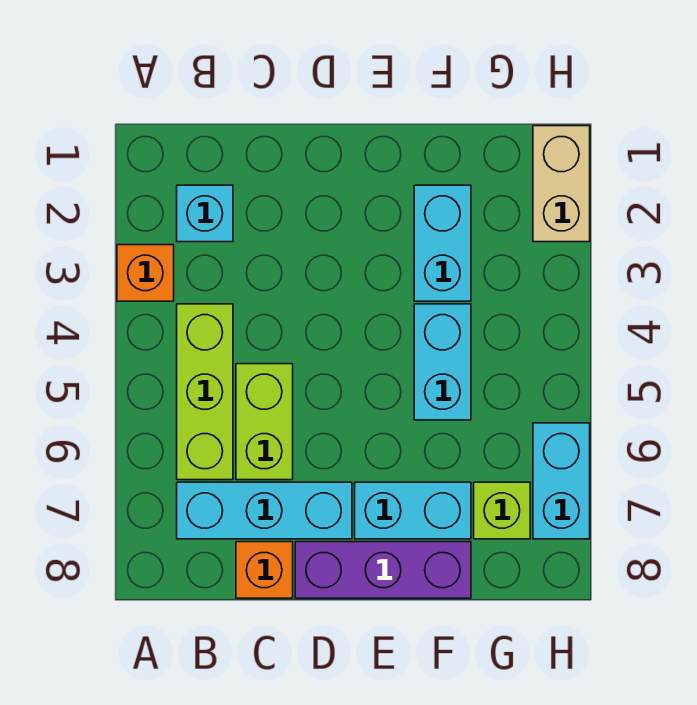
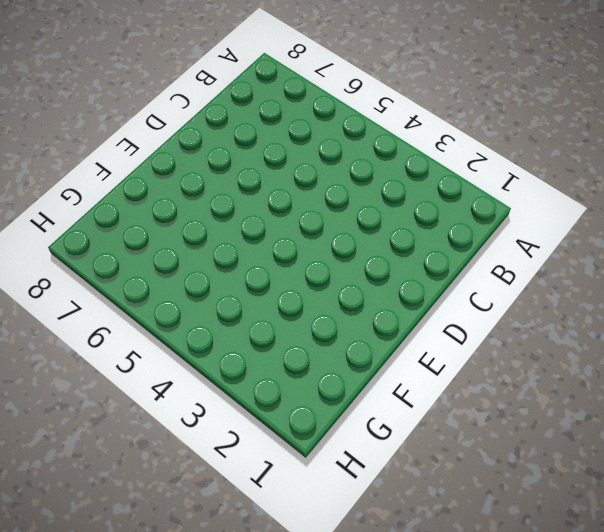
none -> orange brick A3 level 1
none -> cyan brick B2 level 1
none -> lime brick B4:B6 level 1

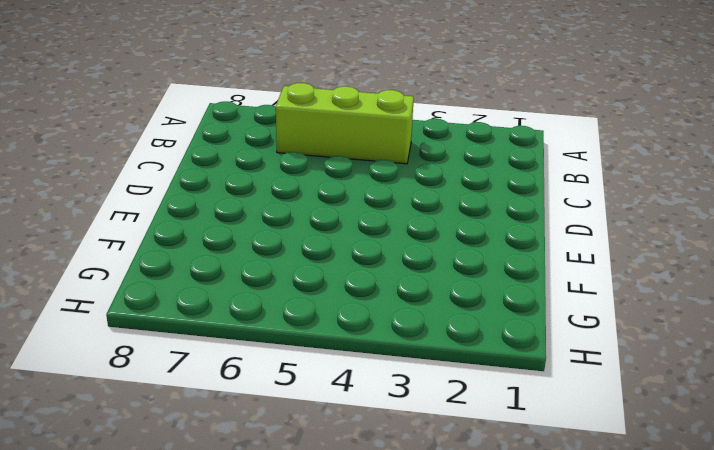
none -> orange brick A3 level 1
none -> cyan brick B2 level 1
none -> cyan brick B7:D7 level 1

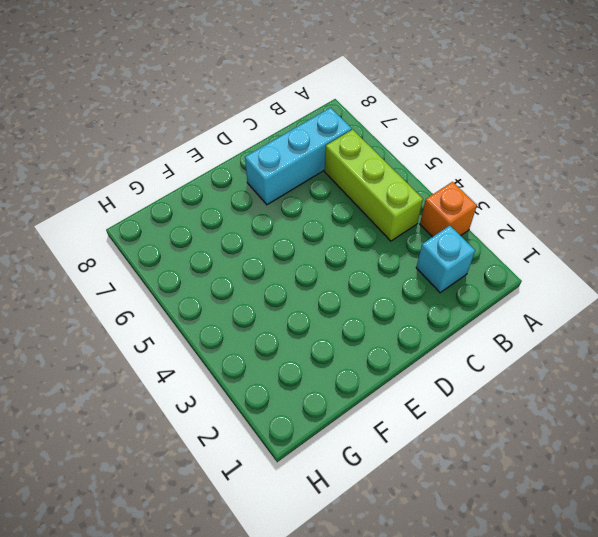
none -> lime brick C5:C6 level 1
none -> orange brick C8 level 1
none -> purple brick D8:F8 level 1

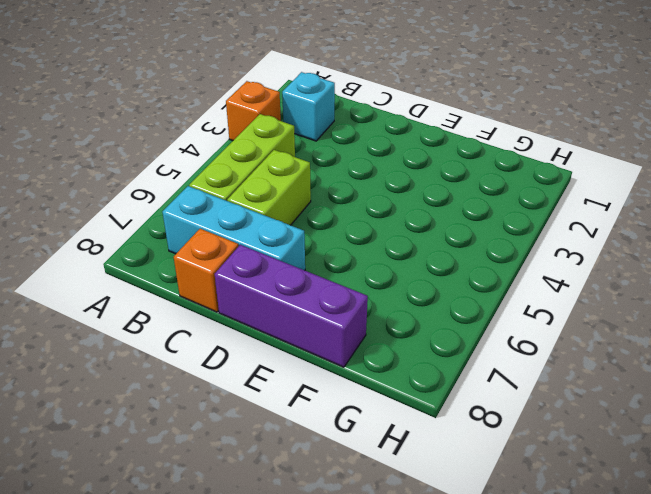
none -> cyan brick E7:F7 level 1
none -> cyan brick F2:F3 level 1
none -> cyan brick F4:F5 level 1

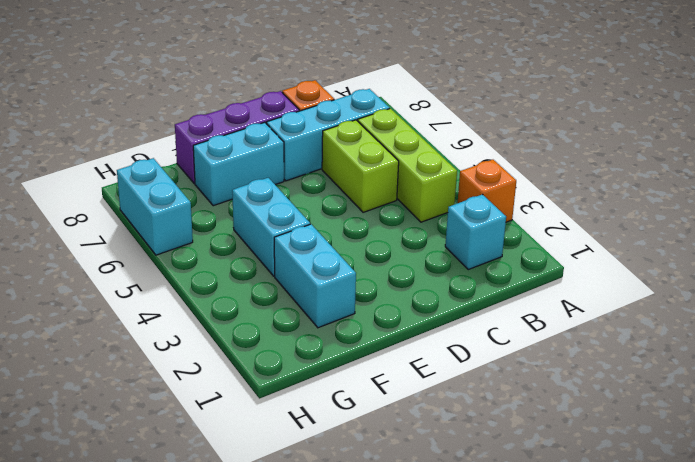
none -> lime brick G7 level 1
none -> tan brick H1:H2 level 1

